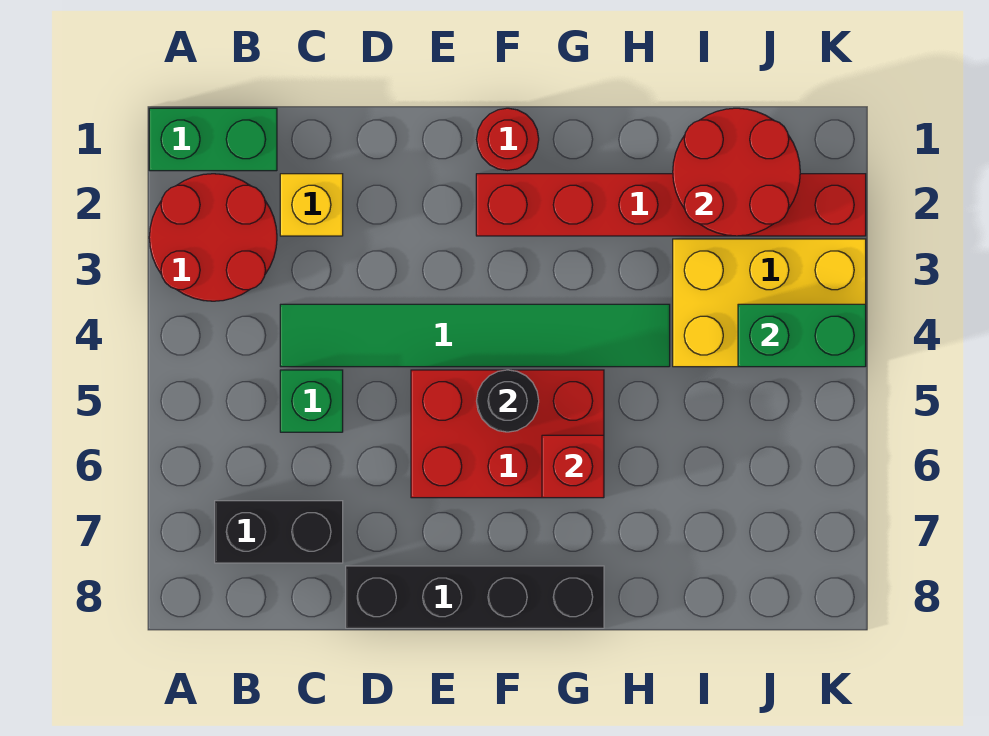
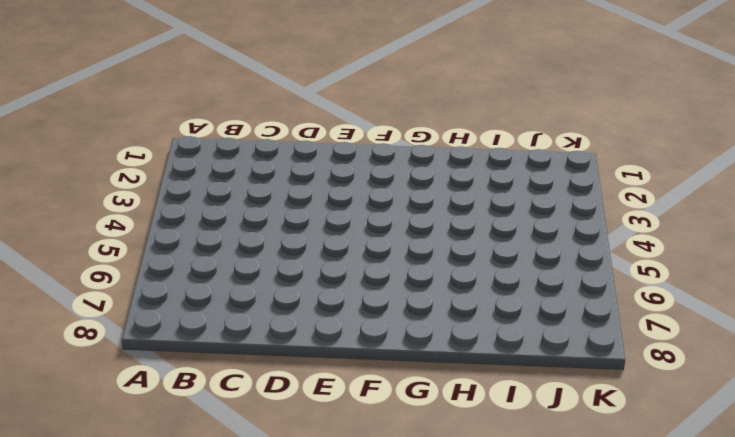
none -> green brick A1:B1 level 1
none -> red round brick A2:B3 level 1
none -> black brick B7:C7 level 1

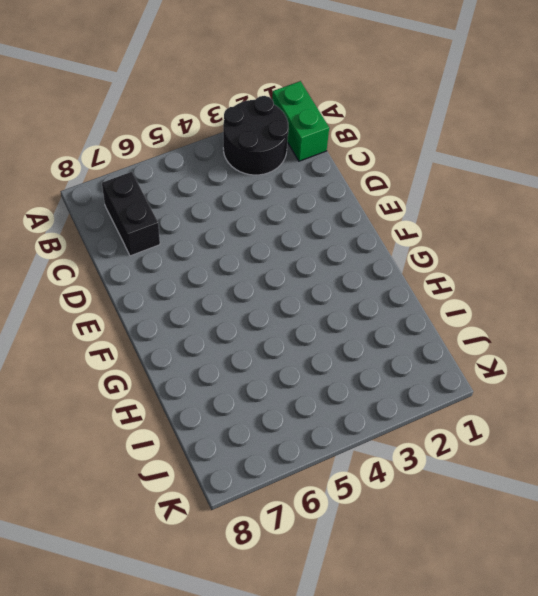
black round brick A2:B3 level 1 -> red round brick A2:B3 level 1
none -> yellow brick C2 level 1
none -> green tile C4:H4 level 1
none -> green brick C5 level 1

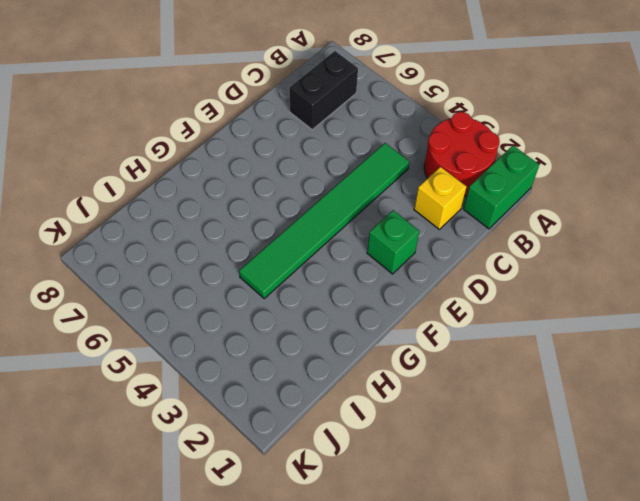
green brick E2 level 1 -> green brick C5 level 1
none -> black brick D8:G8 level 1
none -> red brick E5:G6 level 1
none -> red round brick F1 level 1

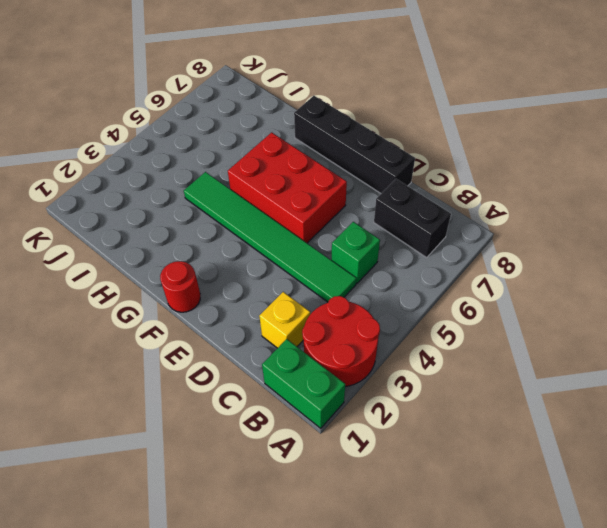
none -> red brick F2:K2 level 1
none -> yellow brick I3:K4 level 1
none -> black round brick F5 level 2

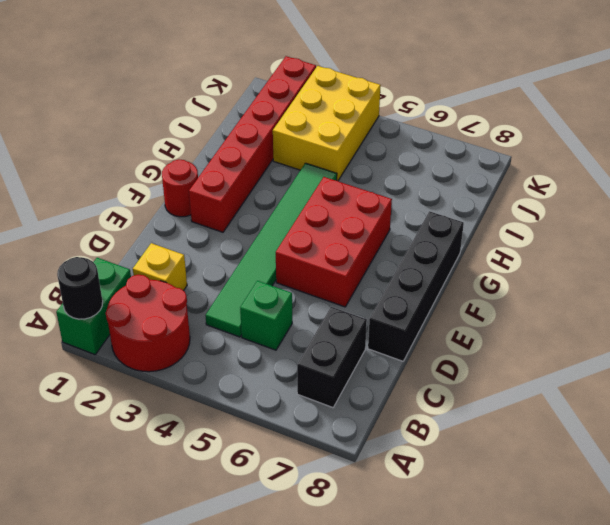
black round brick A1 level 2 -> black round brick F5 level 2
none -> red brick G6 level 2
none -> red round brick I1:J2 level 2
none -> green brick J4:K4 level 2

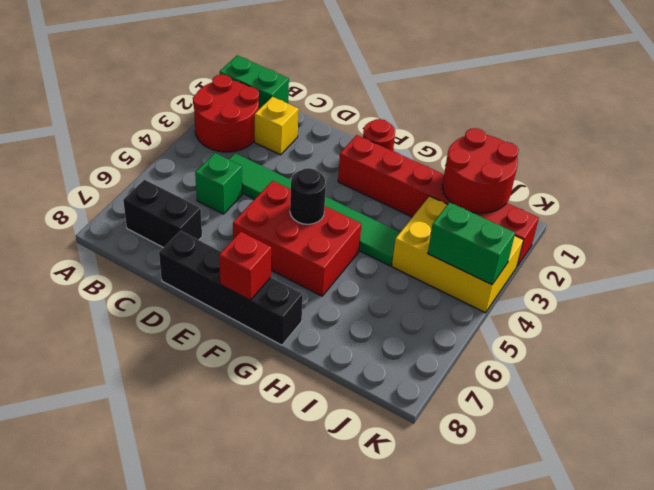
red brick F8 level 2 -> red brick G6 level 2

